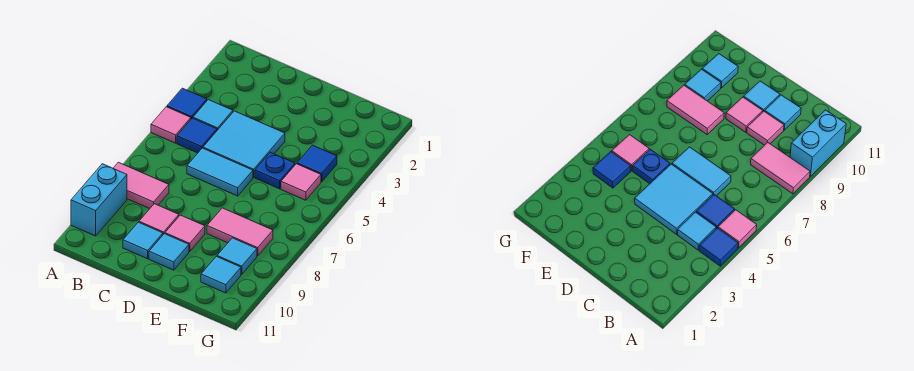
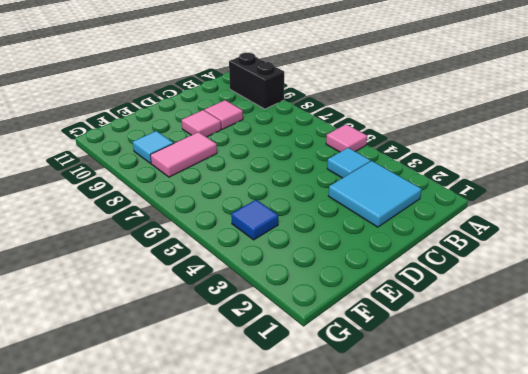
black brick A9:A10 level 1 -> cyan brick A9:A10 level 1
cyan tile B2:C3 level 1 -> cyan tile C4:D5 level 1
none -> blue tile A4 level 1
none -> pink tile A8:B8 level 1
none -> blue tile B5 level 1

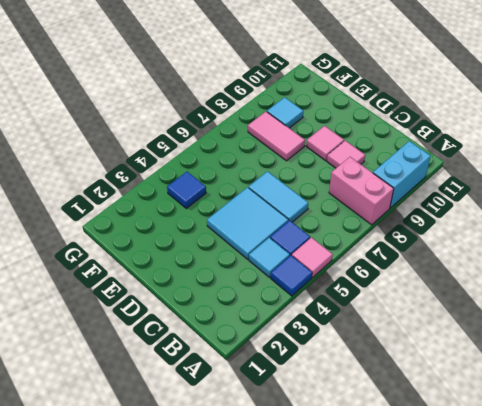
pink brick A8:B8 level 1 -> pink tile A8:B8 level 1
none -> cyan tile C10 level 1
none -> cyan tile D10 level 1
none -> blue plate E5 level 1

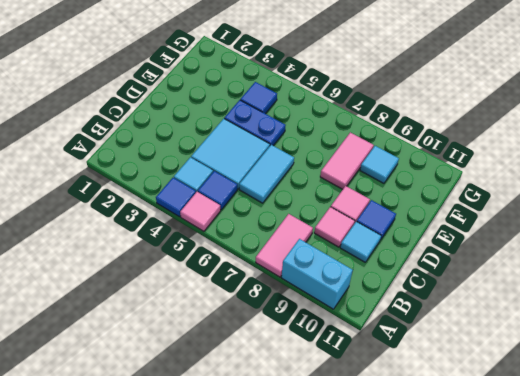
blue tile D10 level 1 -> cyan tile D10 level 1
blue plate E4:E5 level 1 -> blue plate E5 level 1
none -> pink tile F5 level 1
none -> cyan tile F10 level 1

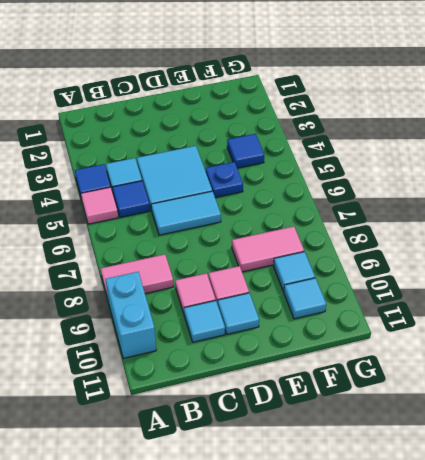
none -> pink tile F5 level 1

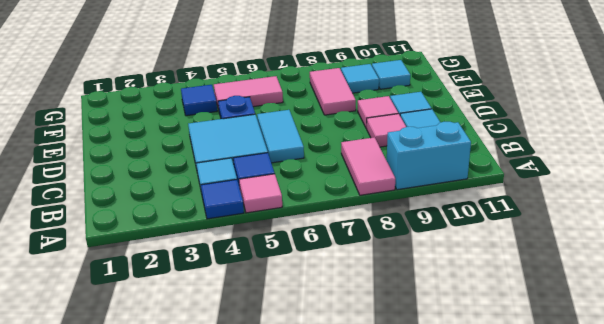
pink tile F5:F6 level 1 -> pink tile F5 level 1

